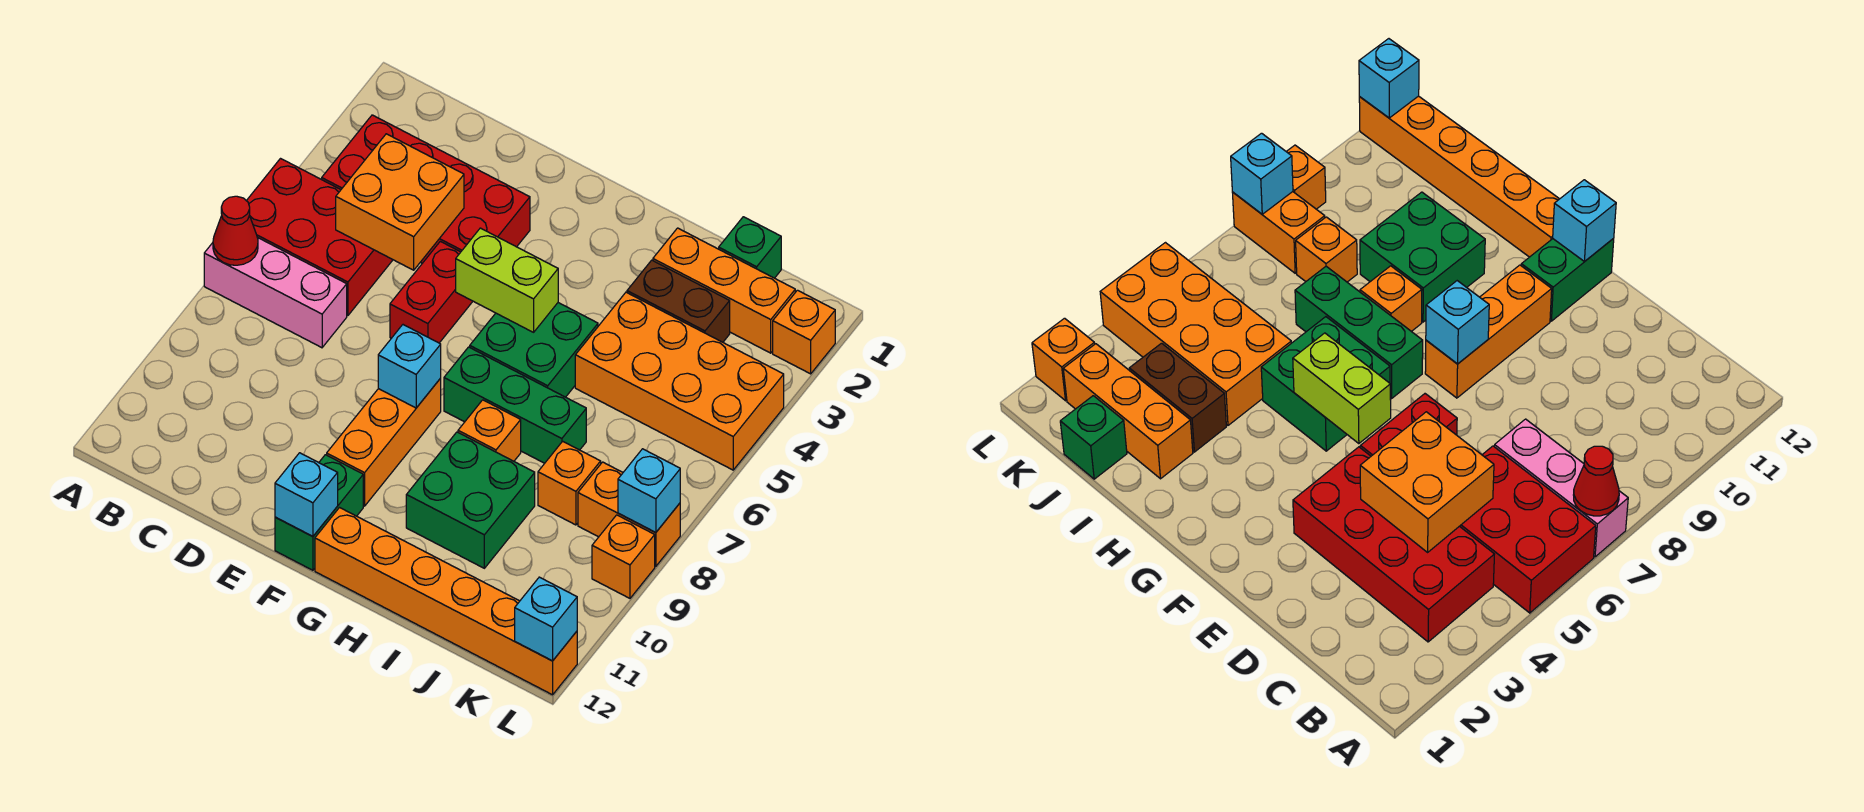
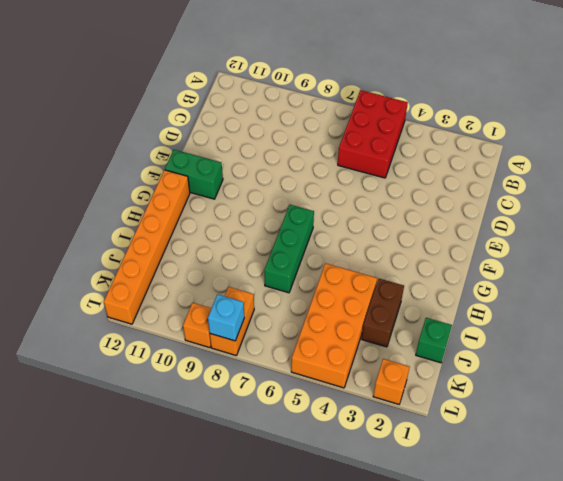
none -> pink brick A7:C7 level 1
none -> red brick B3:E4 level 1
none -> red brick E5:E6 level 1

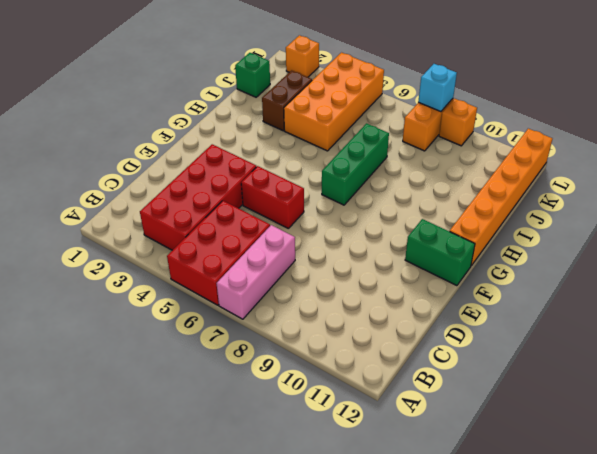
none -> orange brick F8:F10 level 1
none -> green brick G5:H6 level 1
none -> orange brick H8 level 1

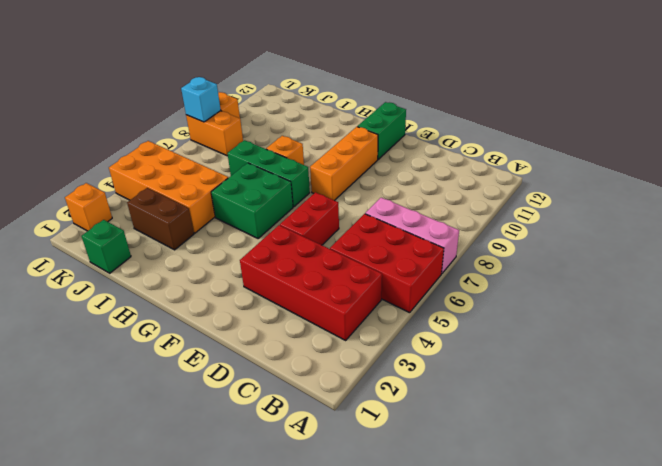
none -> orange brick G12:L12 level 1
none -> green brick H9:I10 level 1
none -> orange brick I2:K2 level 1

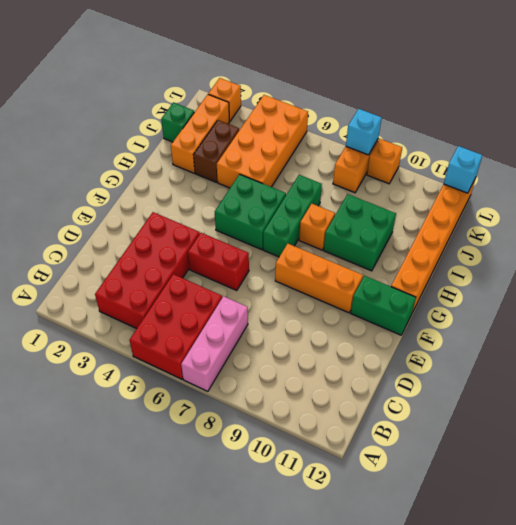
none -> orange brick J8 level 1
none -> red cone A7 level 2
none -> orange brick C4:D5 level 2

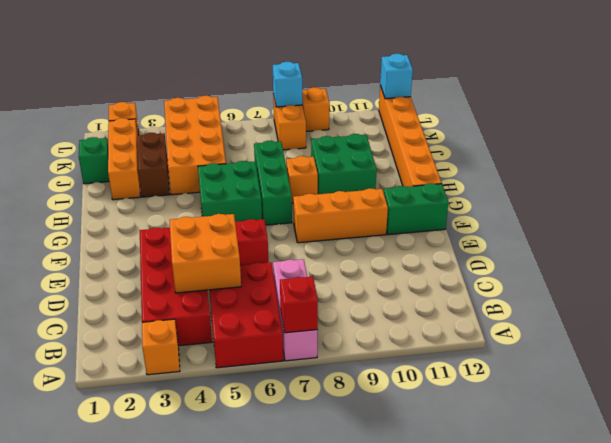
orange brick A3 level 1 -> orange brick J8 level 1
red brick A7 level 2 -> red cone A7 level 2
none -> lime brick F5:G5 level 2
none -> cyan brick F8 level 2
none -> cyan brick F12 level 2

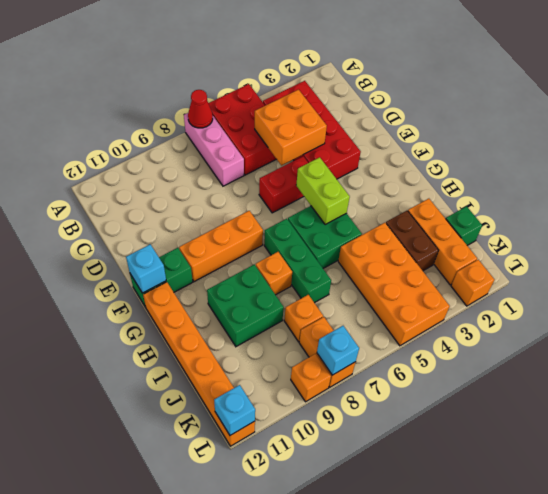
none -> cyan brick F8 level 2

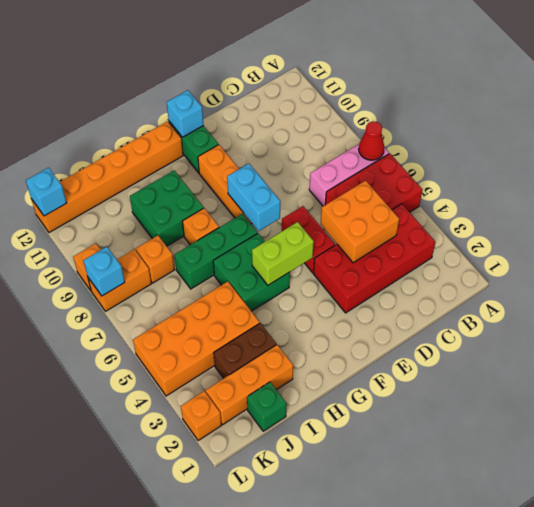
cyan brick F7:F8 level 2 -> cyan brick F8 level 2

